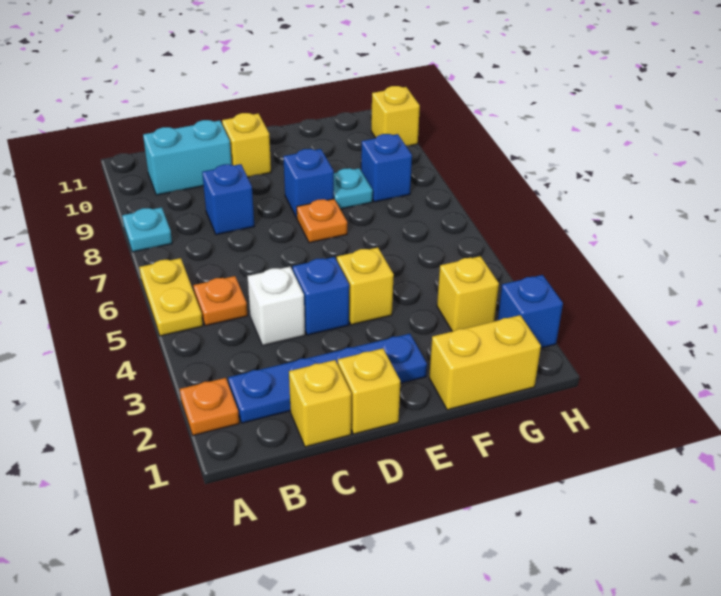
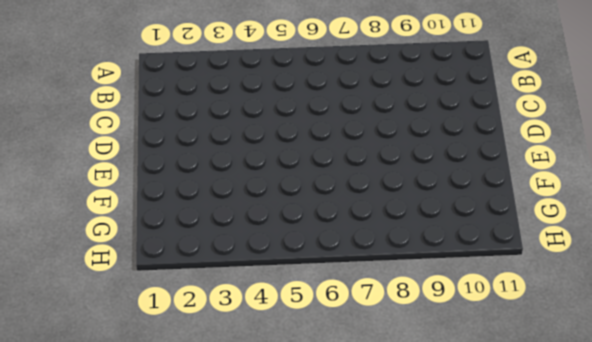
none -> orange plate A2 level 1
none -> yellow plate A5:A6 level 1
none -> cyan plate A8 level 1

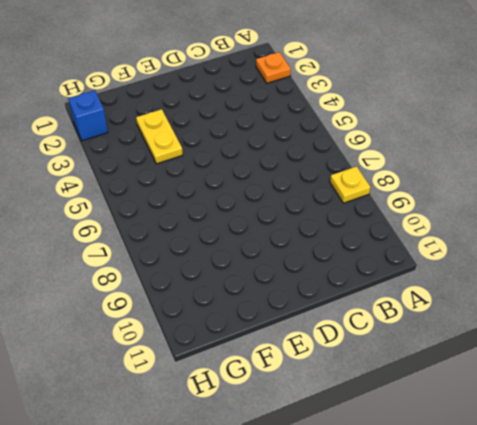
yellow plate A8 level 1 -> cyan plate A8 level 1
yellow plate F3:F4 level 1 -> yellow plate A5:A6 level 1
none -> blue plate B2:E2 level 1
none -> orange plate B5 level 1
none -> cyan brick B10:C10 level 1

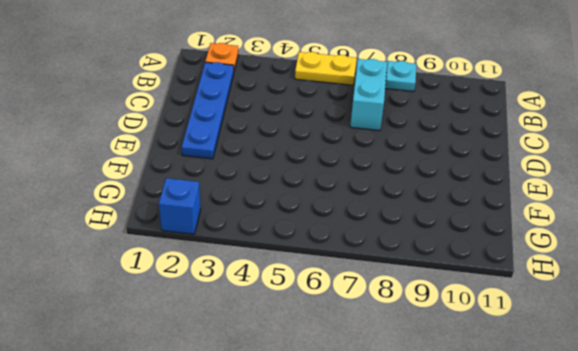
cyan brick B7:C7 level 1 -> cyan brick B10:C10 level 1
none -> orange plate B5 level 1
none -> yellow brick C1 level 1
none -> white brick C4 level 1

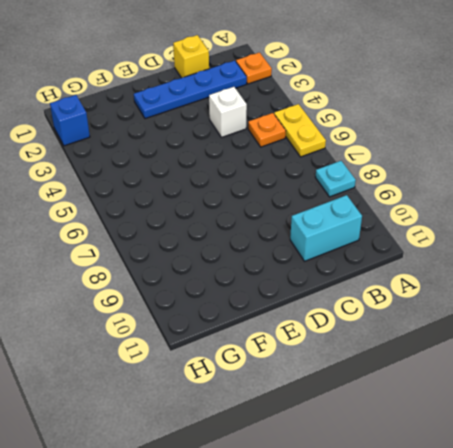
none -> blue brick C8 level 1
none -> yellow brick D1 level 1
none -> blue brick D4 level 1

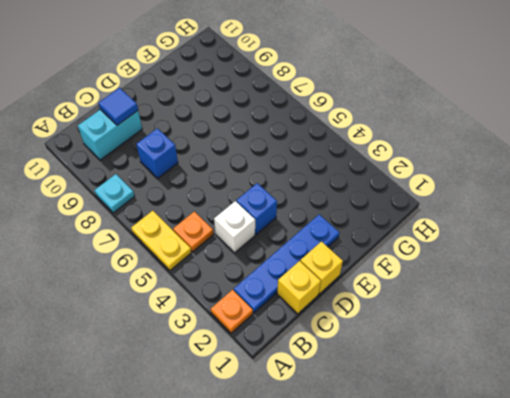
blue tile C10 level 2 -> none
none -> yellow brick D10 level 1
none -> yellow brick E4 level 1
none -> orange plate E7 level 1

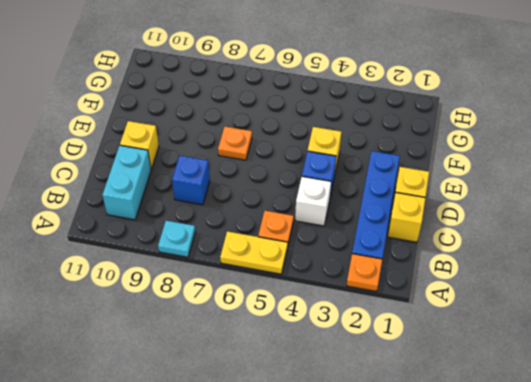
none -> blue brick E8 level 1
none -> yellow brick F1:G1 level 1
none -> cyan plate F8 level 1

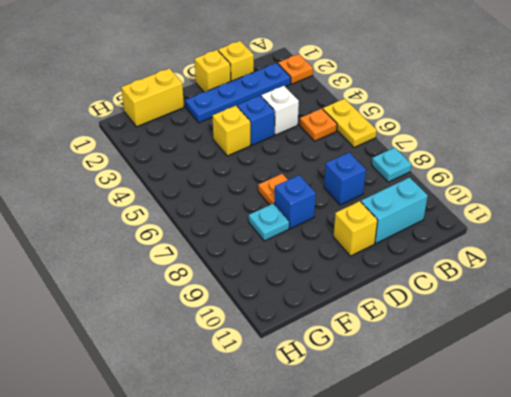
none -> yellow brick G3 level 1
none -> blue brick G8 level 1
none -> blue brick H2 level 1

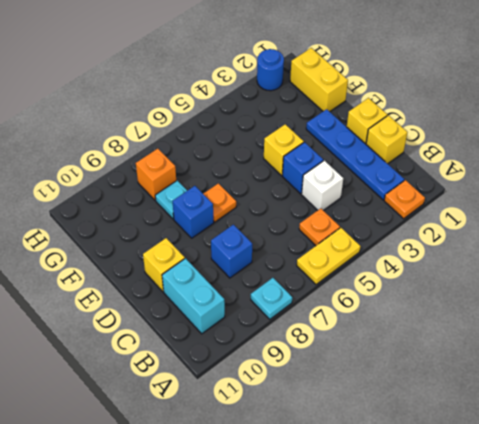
orange brick G8 level 1 -> blue brick G8 level 1
blue round brick H2 level 1 -> blue brick H2 level 1
none -> yellow brick G3 level 1
none -> yellow brick H10 level 1

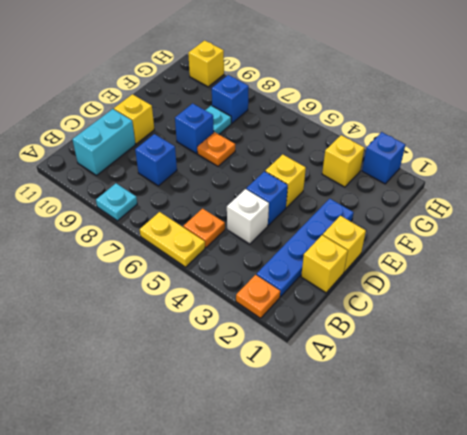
none -> yellow brick F1:G1 level 1

